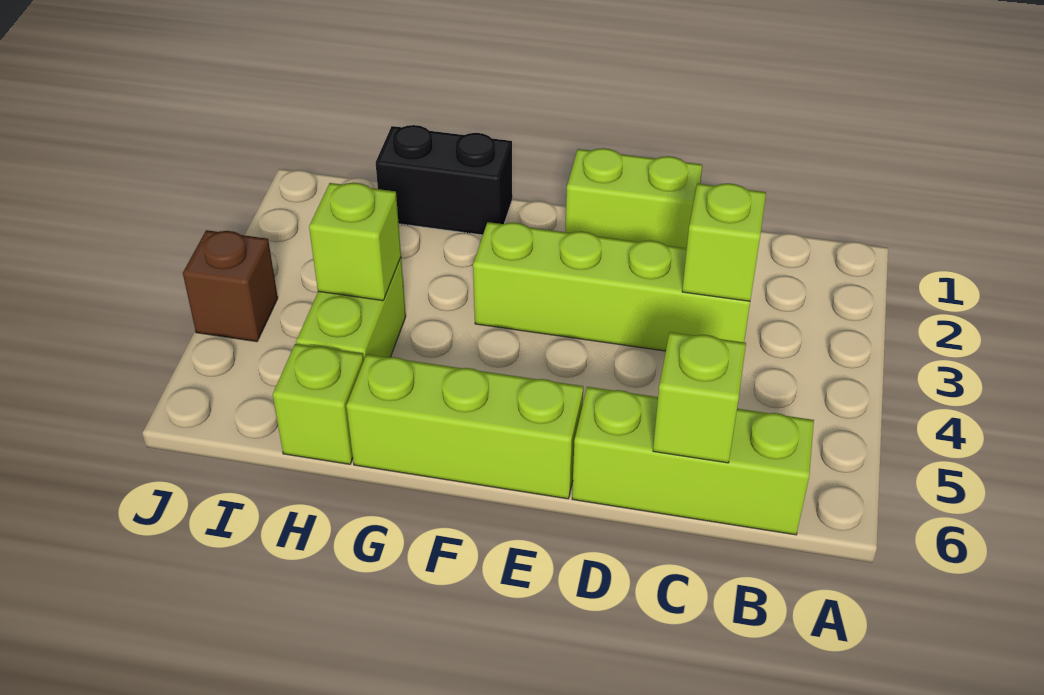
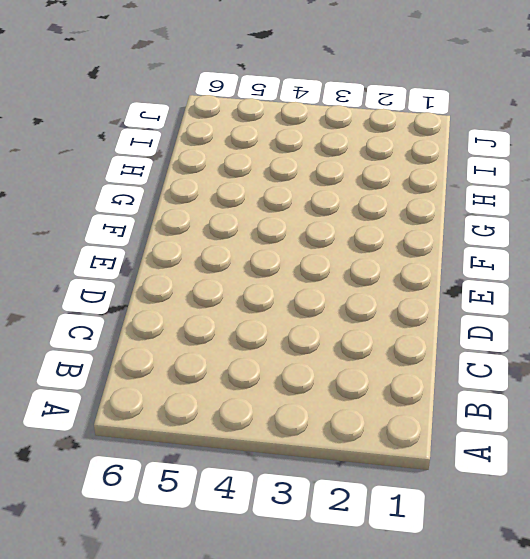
none -> lime brick B6:D6 level 1
none -> lime brick C3:F3 level 1

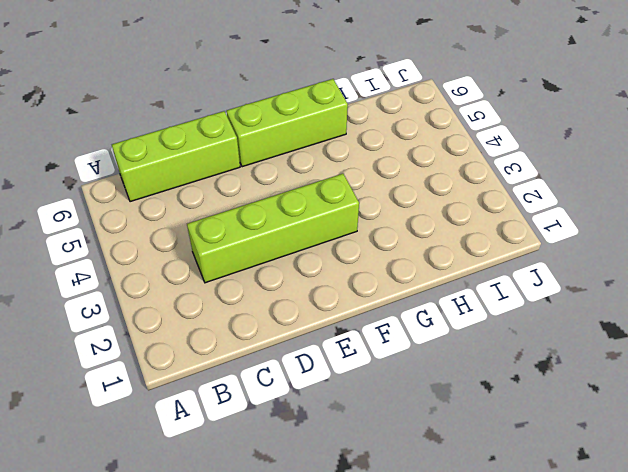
none -> lime brick D1:E1 level 1
none -> black brick G1:H1 level 1

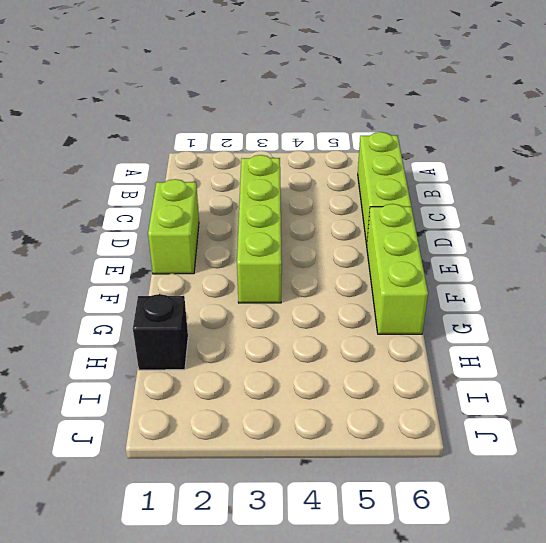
black brick H1 level 1 -> black brick G1:H1 level 1
none -> lime brick H4:H5 level 1
none -> lime brick H6 level 1

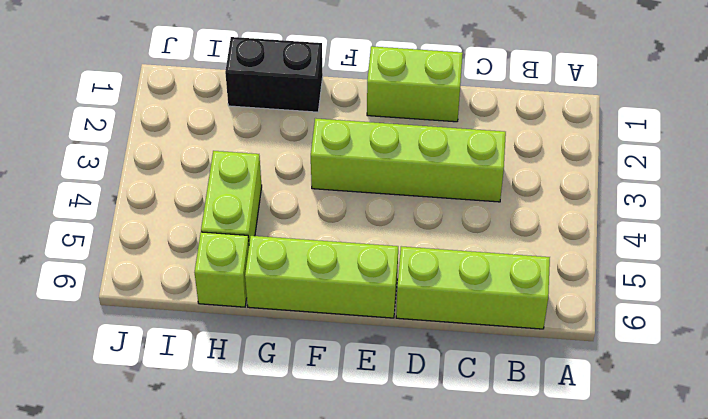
none -> brown brick J4 level 1
none -> lime brick C3 level 2

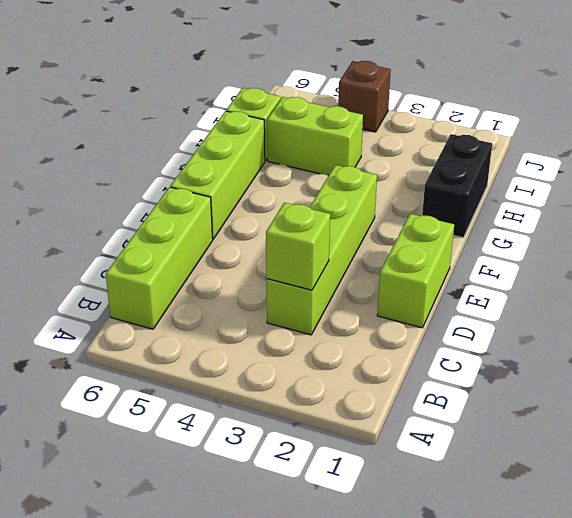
none -> lime brick C6 level 2
none -> lime brick H4 level 2

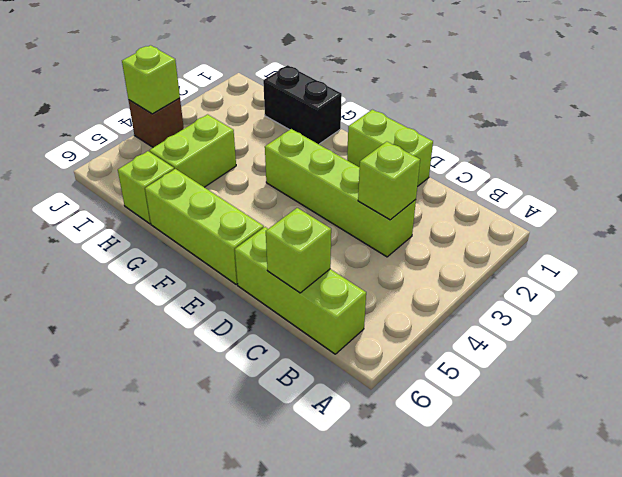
lime brick J4 level 2 -> lime brick H4 level 2

